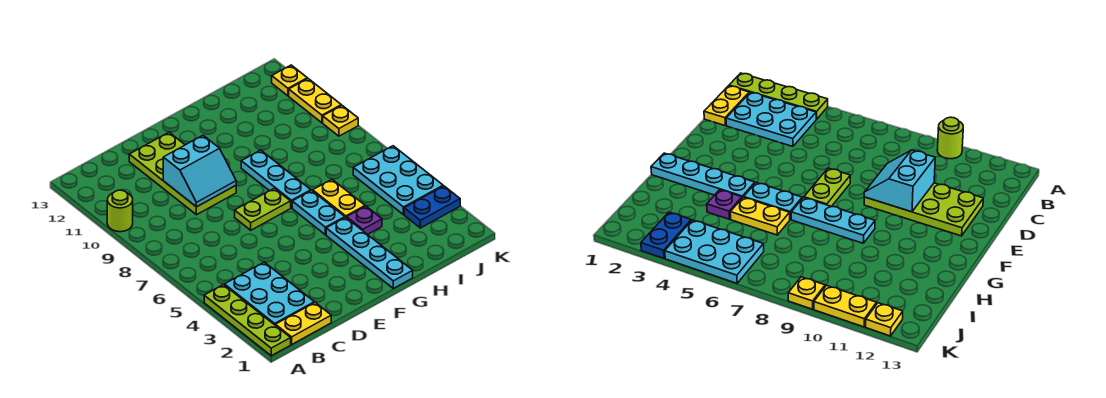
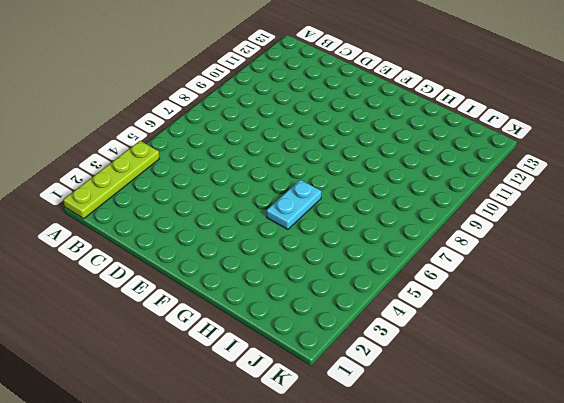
none -> lime round brick A10 level 1
none -> yellow plate B1:C1 level 1
none -> cyan plate B2:C4 level 1

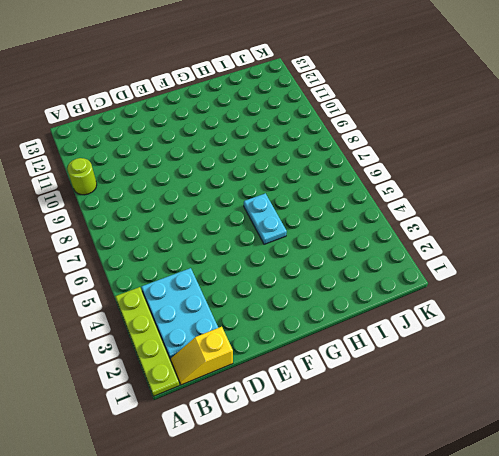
yellow slope B1:C1 level 1 top C -> yellow plate B1:C1 level 1
none -> lime plate D9:E12 level 1
none -> lime plate E7:F7 level 1
none -> cyan plate G1:G4 level 1

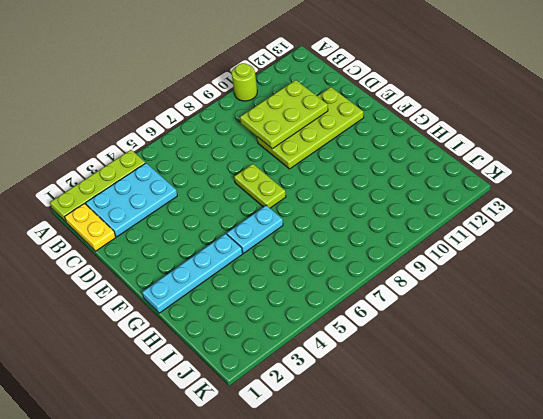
lime plate C9:D11 level 2 -> cyan slope D9:E10 level 2 top 10
none -> cyan plate G7:G9 level 1
none -> purple plate H4 level 1
none -> yellow plate H5:H6 level 1

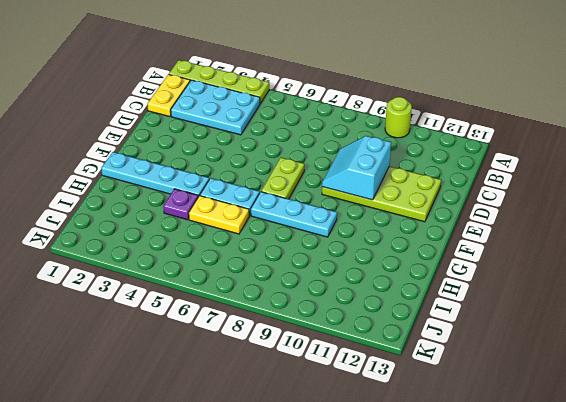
none -> blue plate J3:K3 level 1
none -> cyan plate J4:K6 level 1
none -> yellow plate K9 level 1

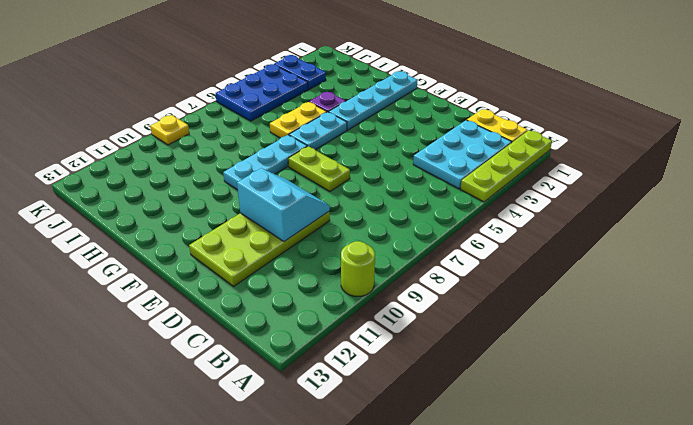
blue plate J4:K6 level 1 -> cyan plate J4:K6 level 1
none -> yellow plate K10:K11 level 1
none -> yellow plate K12 level 1

